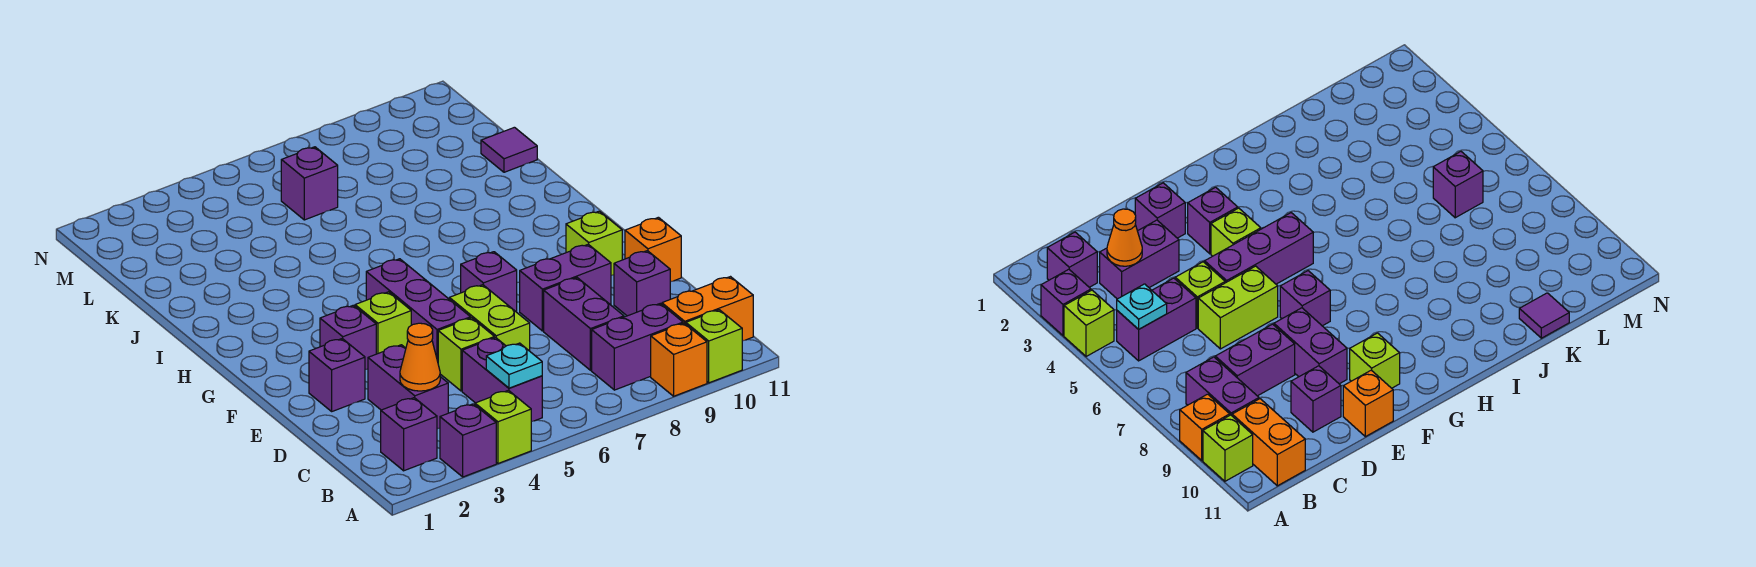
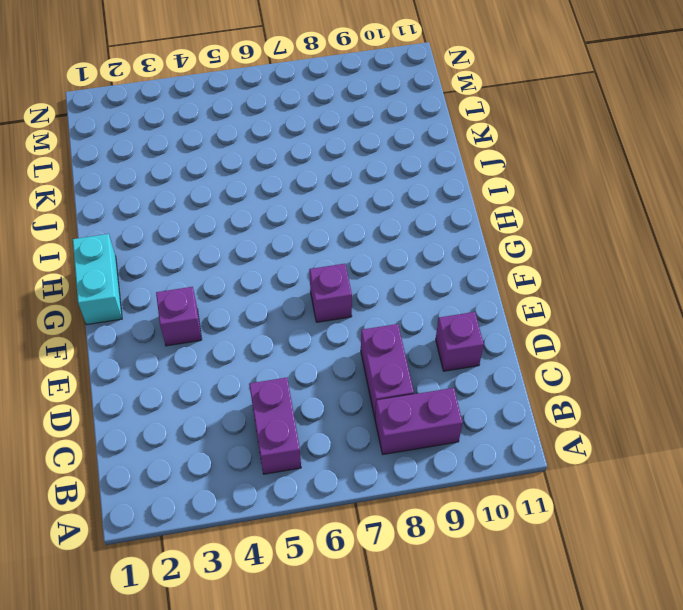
cyan brick G1:H1 level 1 -> none
none -> purple brick A3 level 1
none -> lime brick A4 level 1
none -> orange brick A9 level 1

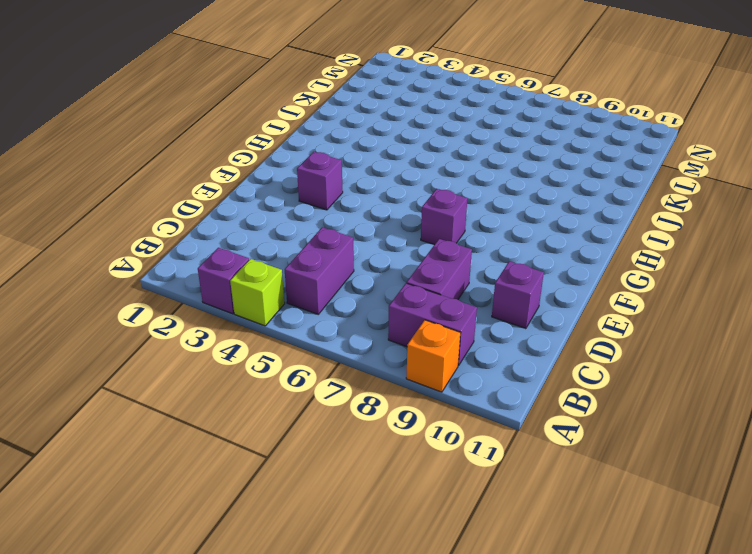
none -> lime brick A10 level 1
none -> purple brick B2 level 1
none -> orange brick B10:B11 level 1

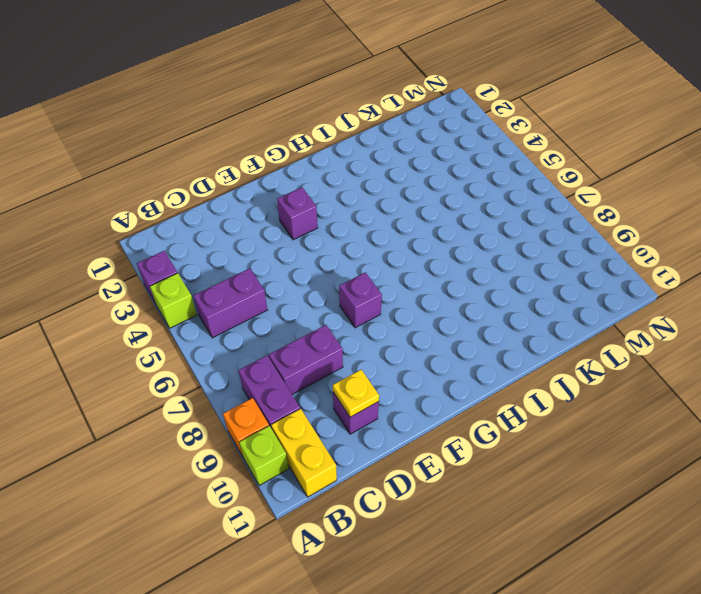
yellow brick B10:B11 level 1 -> orange brick B10:B11 level 1
yellow plate D10 level 2 -> none
none -> purple brick B2 level 1
none -> purple brick C3:D3 level 1
none -> lime brick D5 level 1

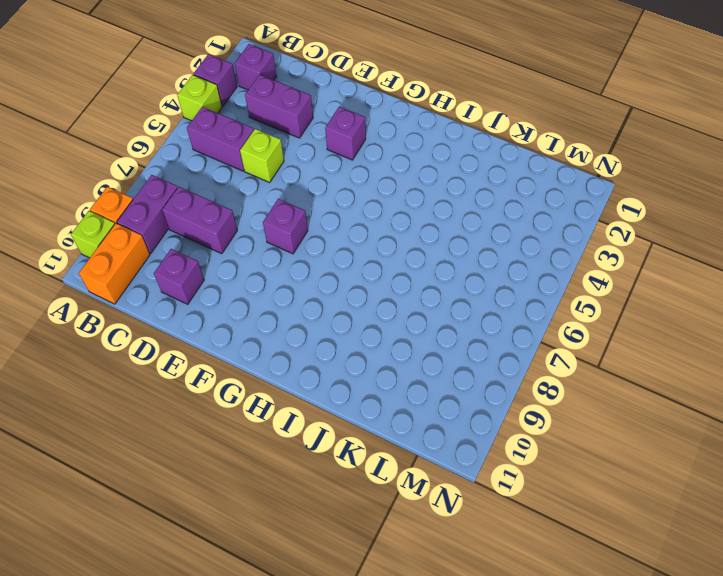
none -> lime brick D6:E6 level 1
none -> purple brick E2 level 1
none -> purple brick E5:G5 level 1

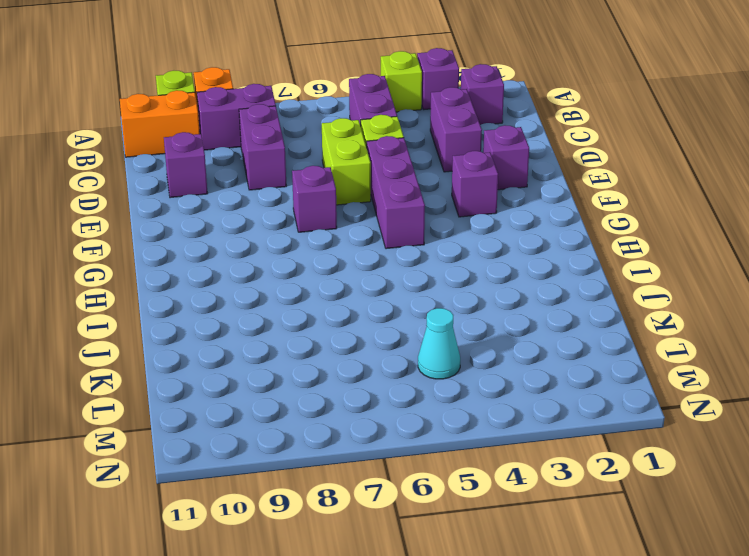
cyan cone L5 level 1 -> none
none -> purple brick E8:E9 level 1
none -> orange brick E11 level 1
none -> lime brick F4 level 1

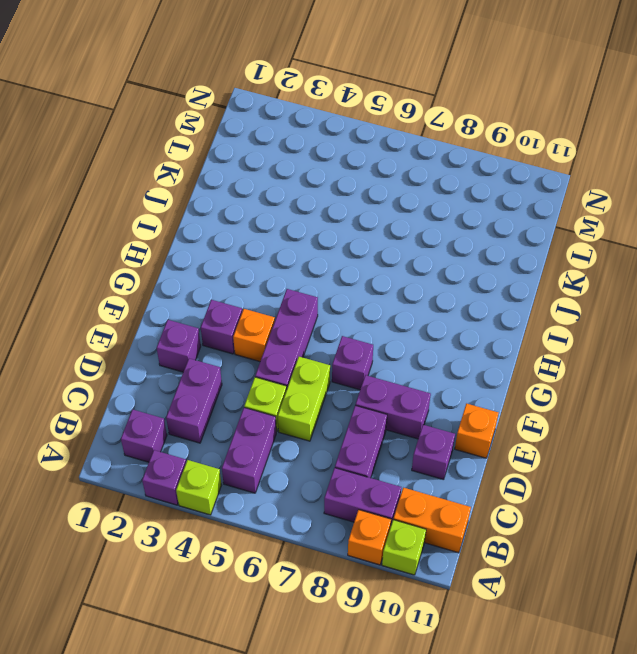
orange brick F4 level 1 -> lime brick F4 level 1
none -> lime brick F10 level 1
none -> purple tile K11 level 1
none -> purple brick L6 level 1

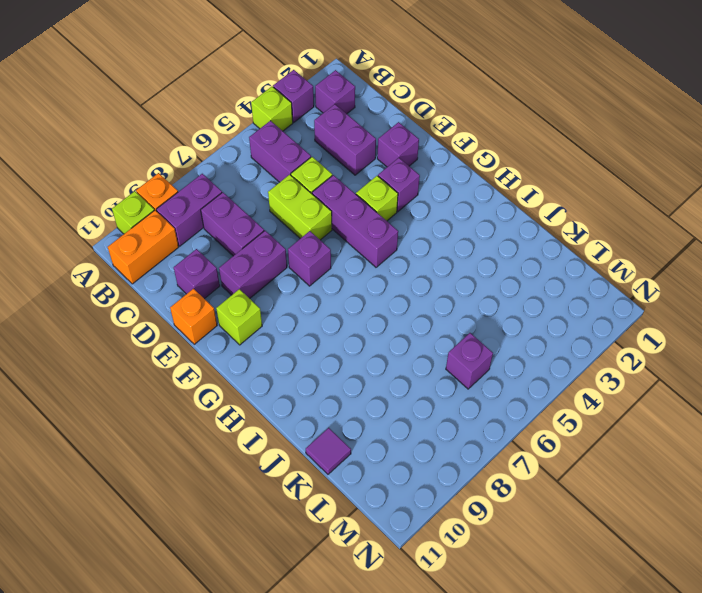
none -> cyan plate B5 level 2
none -> orange cone C3 level 2

